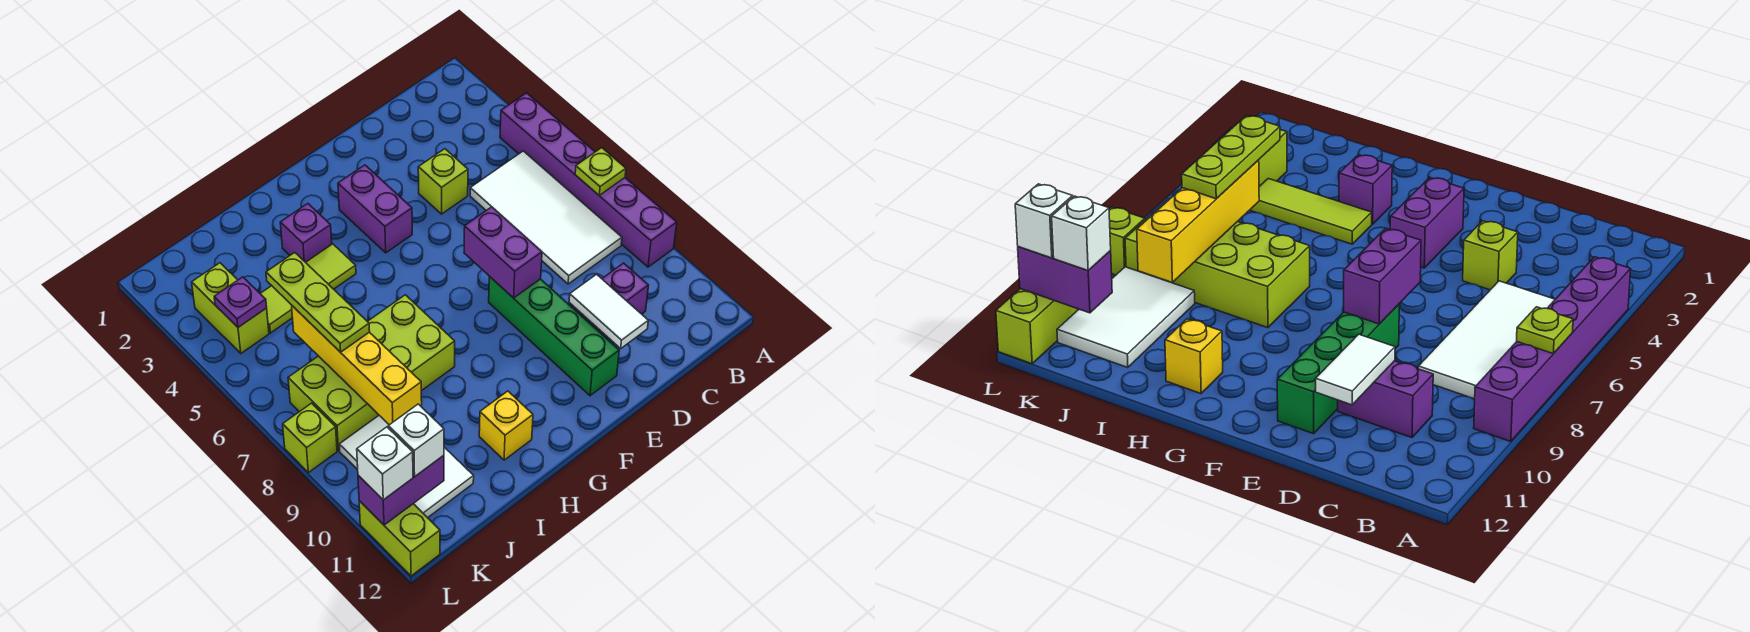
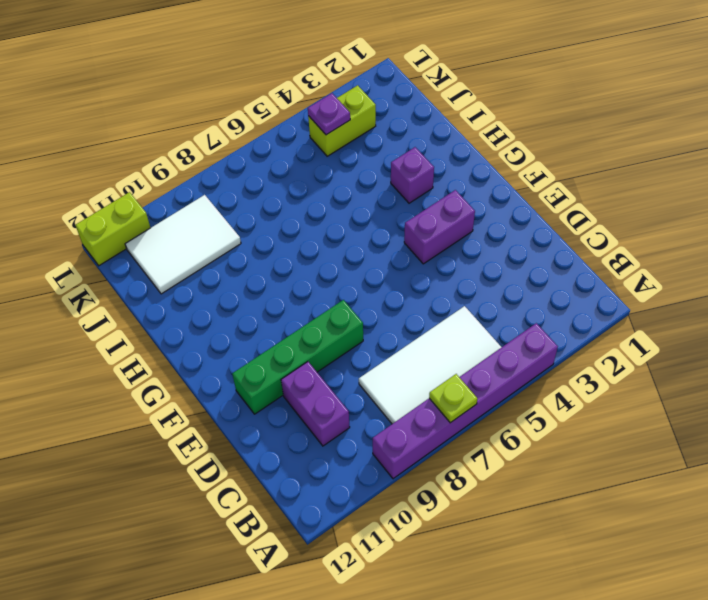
none -> lime brick D4 level 1
none -> lime tile H4:J4 level 1
none -> lime brick H7:K8 level 1

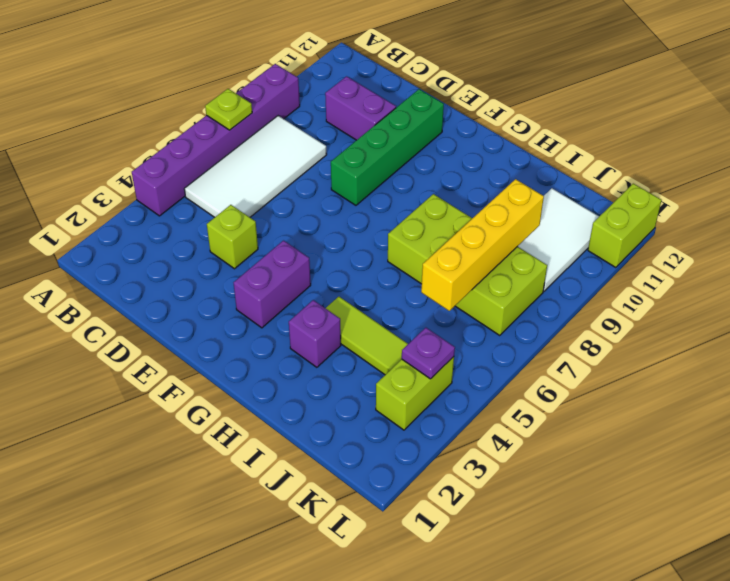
none -> yellow brick H11 level 1
none -> lime brick L8 level 1
none -> white tile D10:D11 level 2

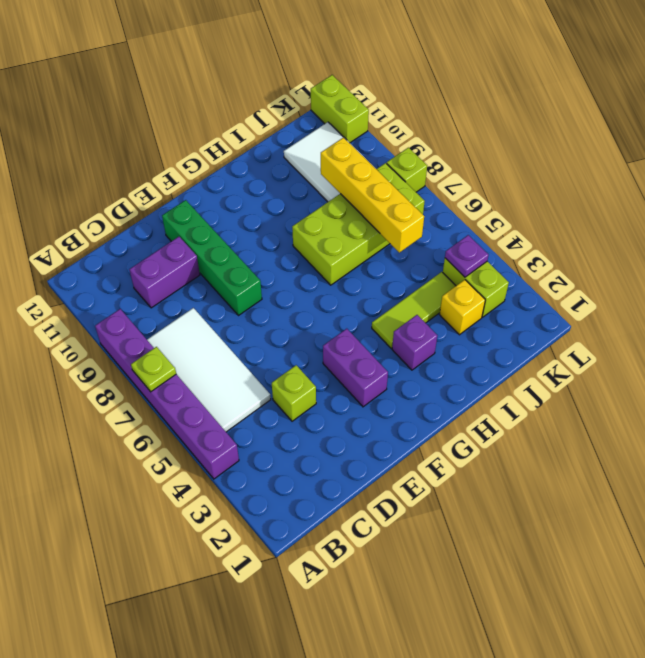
yellow brick J3 level 1 -> yellow brick H11 level 1
none -> white tile D10:D11 level 2
none -> purple brick E7:E8 level 2
none -> purple brick K11:L11 level 2

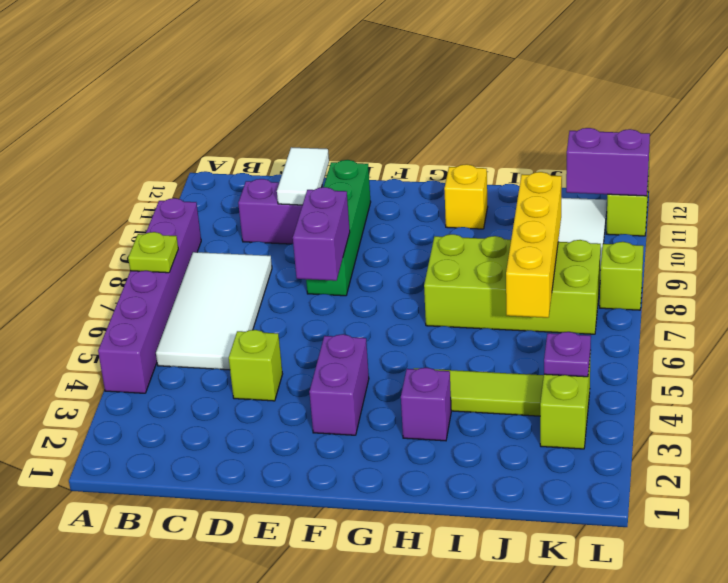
none -> lime plate J5:J7 level 3
none -> white brick K11 level 3
none -> white brick L11 level 3

